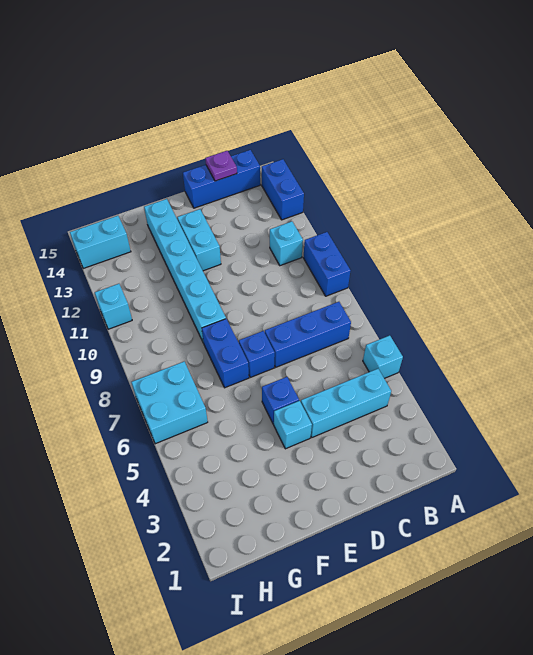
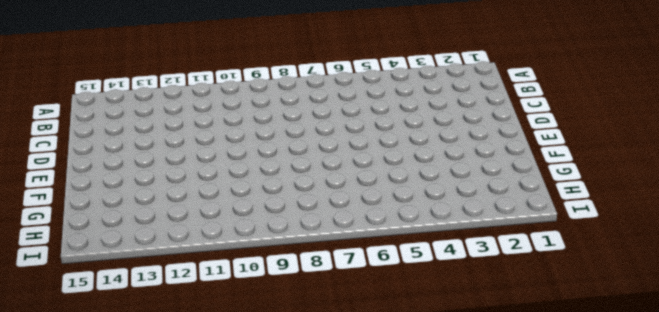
none -> cyan brick A5 level 1
none -> blue brick A9:A10 level 1
none -> blue brick A13:A14 level 1

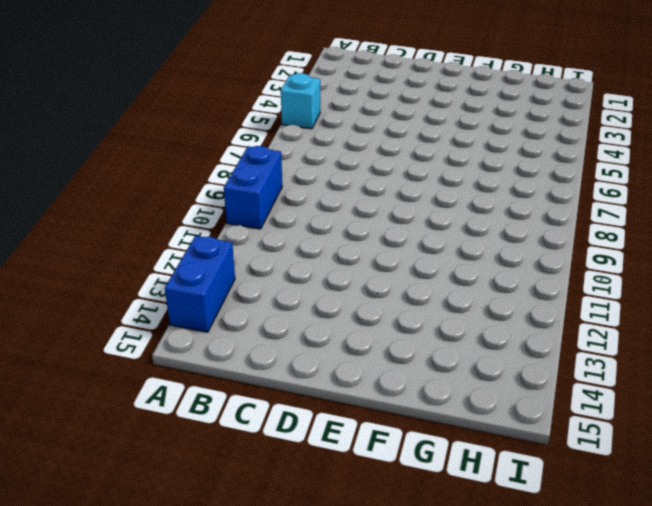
none -> cyan brick B4:D4 level 1
none -> blue brick B7:D7 level 1
none -> cyan brick B11 level 1

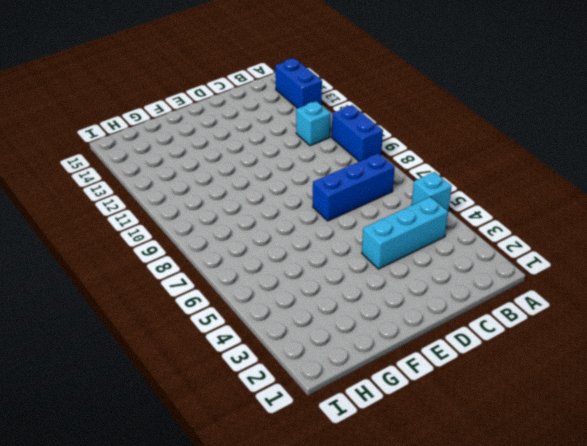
none -> blue brick B15:D15 level 1
none -> cyan brick E4 level 1
none -> blue brick E5 level 1

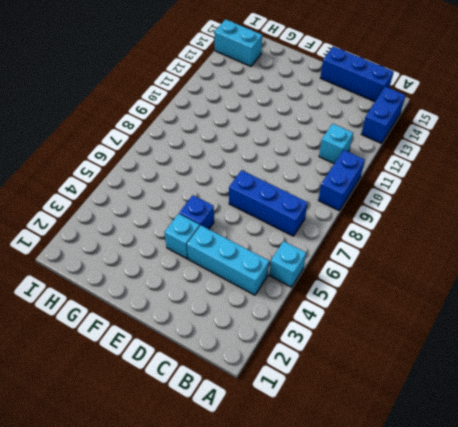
none -> blue brick E7 level 1
none -> cyan brick E12:E13 level 1
none -> blue brick F7:F8 level 1

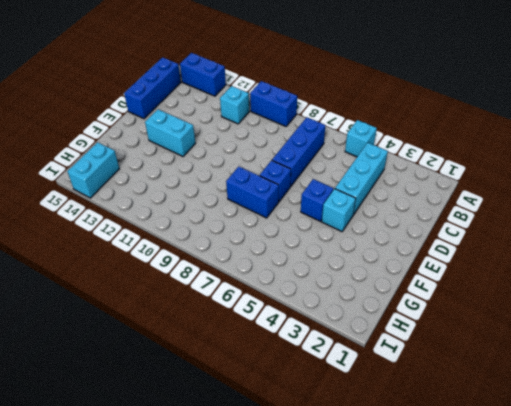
none -> cyan brick F9:F14 level 1
none -> cyan brick H6:I7 level 1
none -> cyan brick I11 level 1

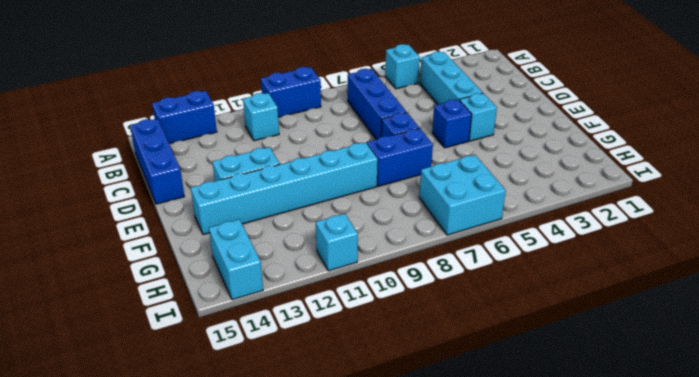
none -> purple plate C15 level 2

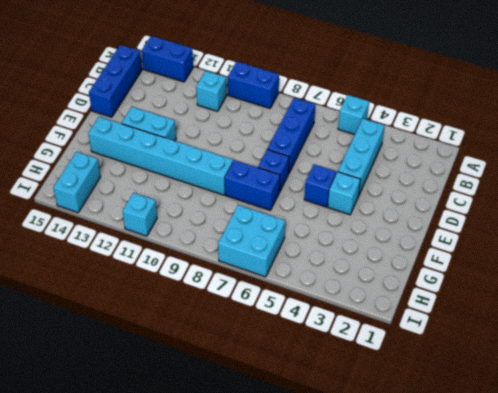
none -> purple plate C15 level 2

